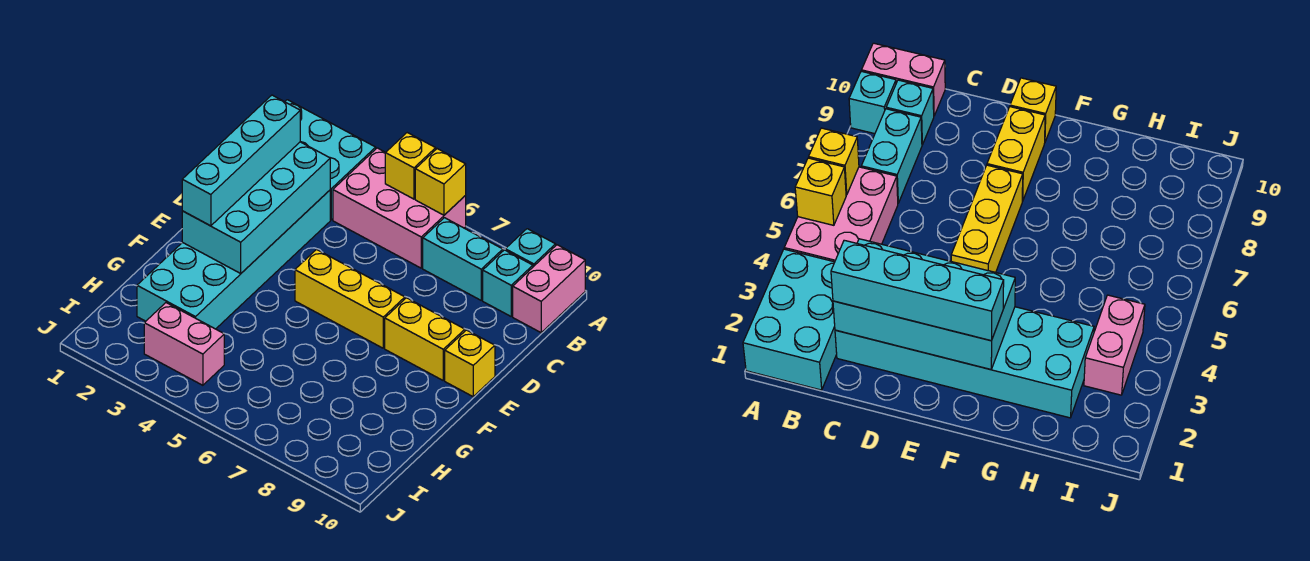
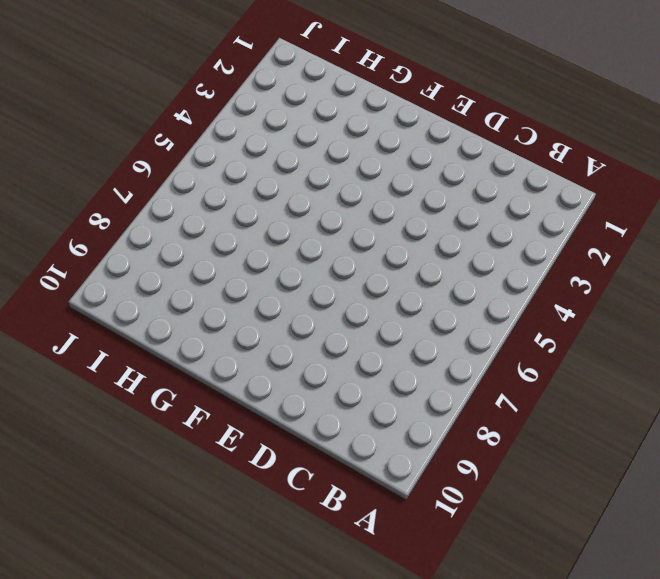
none -> cyan brick A1:B3 level 1
none -> pink brick A4:B6 level 1
none -> cyan brick A9 level 1

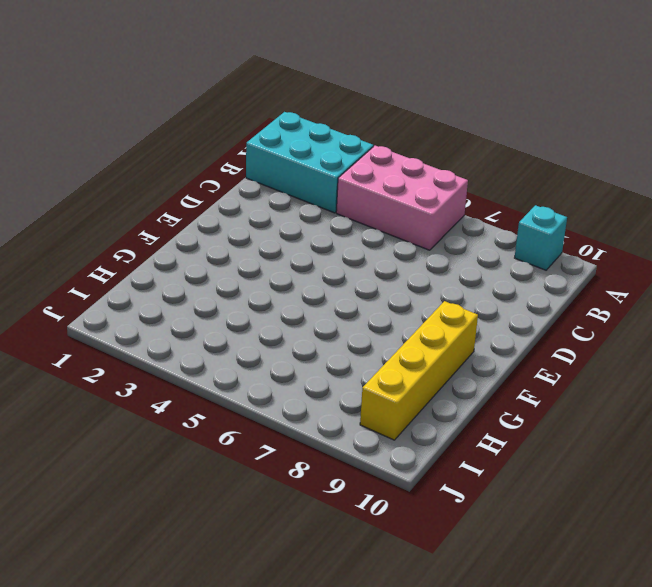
yellow brick F9:I9 level 1 -> none
none -> pink brick A10:B10 level 1
none -> cyan brick B7:B8 level 1
none -> cyan brick B9 level 1

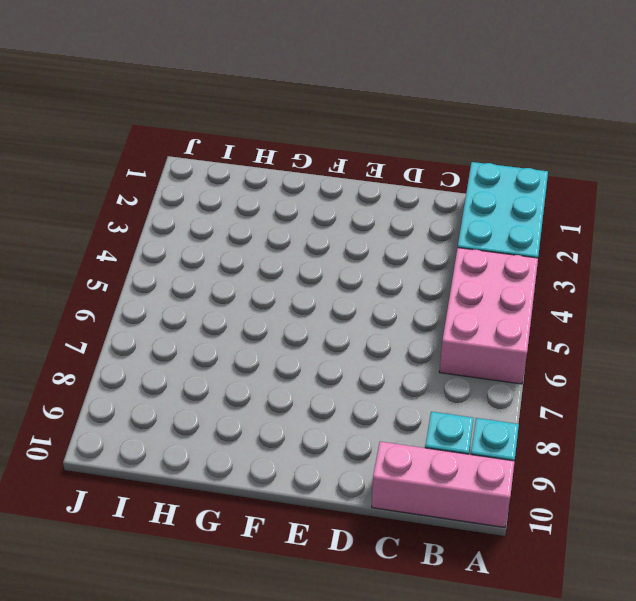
pink brick A10:C10 level 1 -> pink brick A10:B10 level 1
none -> cyan brick B7:B8 level 1
none -> cyan brick C2:H3 level 1
none -> yellow brick E5:E7 level 1

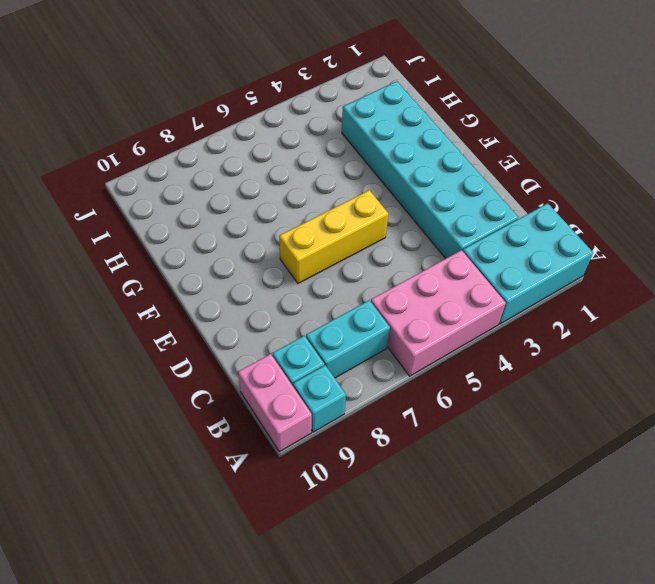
none -> yellow brick E8:E9 level 1
none -> yellow brick E10 level 1
none -> pink brick I3:I4 level 1

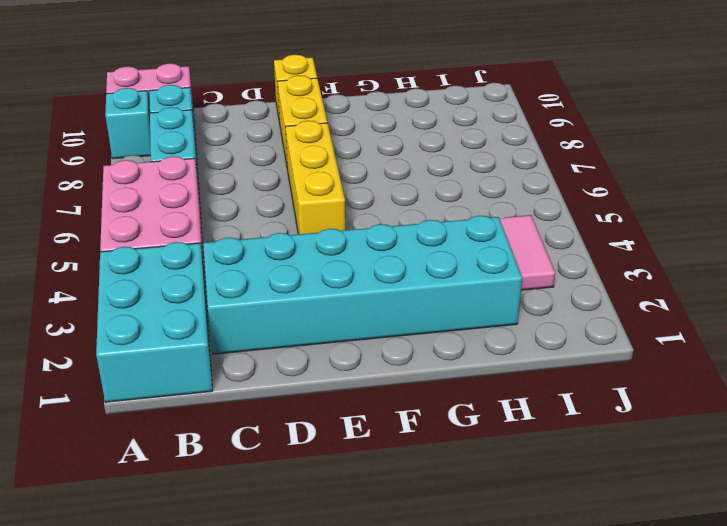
pink tile I3:I4 level 1 -> pink brick I3:I4 level 1
none -> yellow brick A5 level 2
none -> yellow brick A6 level 2
none -> cyan brick C2:F3 level 2

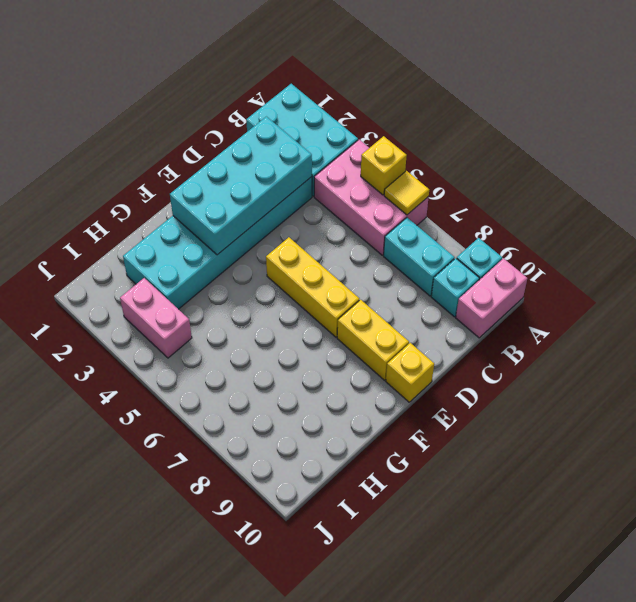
yellow tile A6 level 2 -> yellow brick A6 level 2
none -> cyan brick C2:F2 level 3

